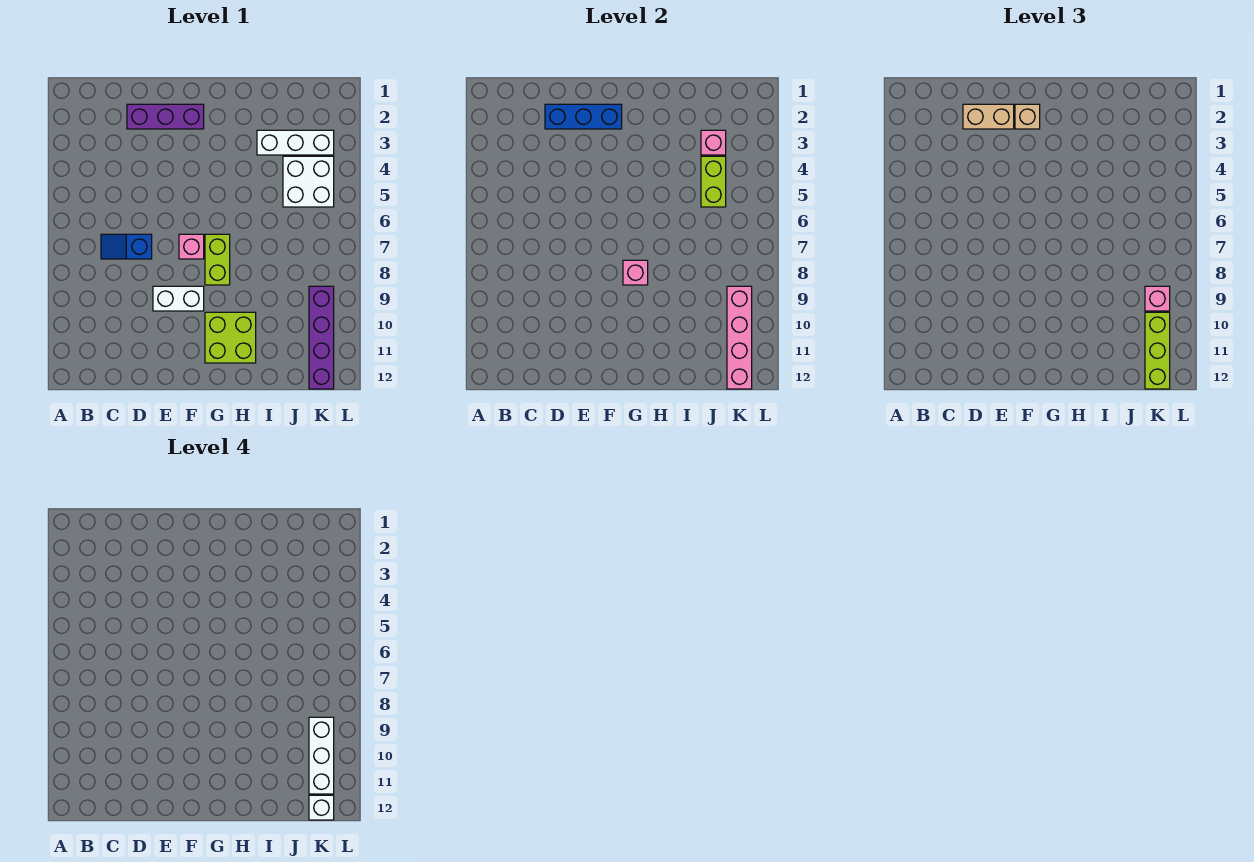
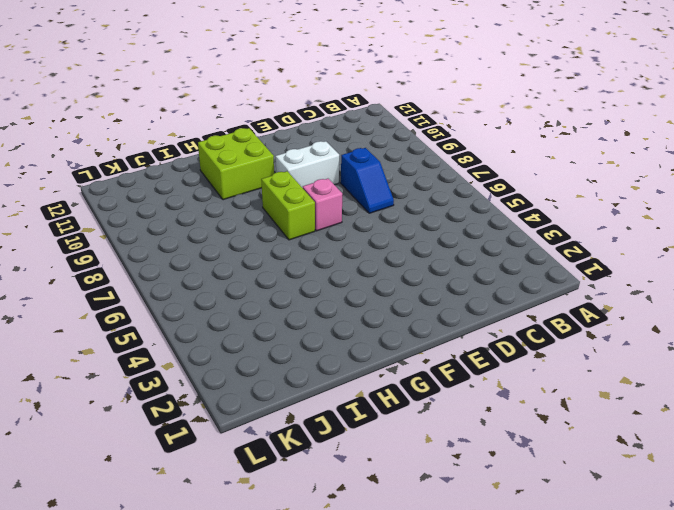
blue slope D7:D8 level 1 top 8 -> blue slope C7:D7 level 1 top D
none -> purple brick D2:F2 level 1
none -> white brick I3:K3 level 1
none -> white brick J4:K5 level 1

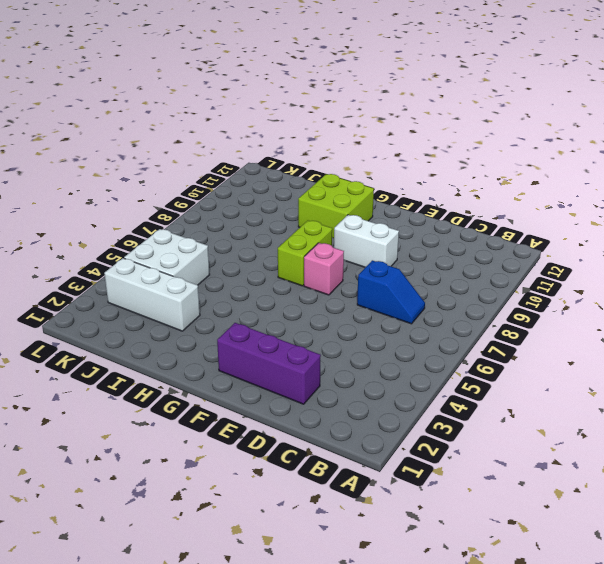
none -> purple brick K9:K12 level 1
none -> blue brick D2:F2 level 2
none -> pink brick G8 level 2

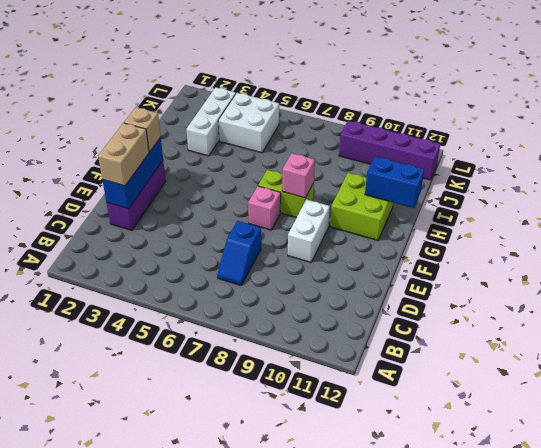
blue brick H11:H12 level 2 -> none
none -> pink brick J3 level 2
none -> lime brick J4:J5 level 2
none -> pink brick K9:K12 level 2

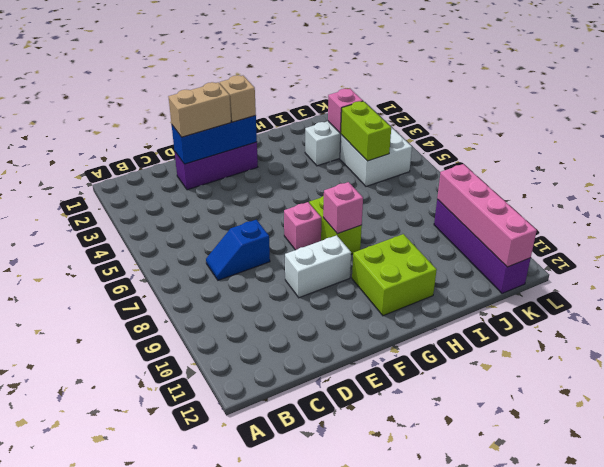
none -> pink brick K9 level 3
none -> lime brick K10:K12 level 3
none -> white brick K9:K11 level 4

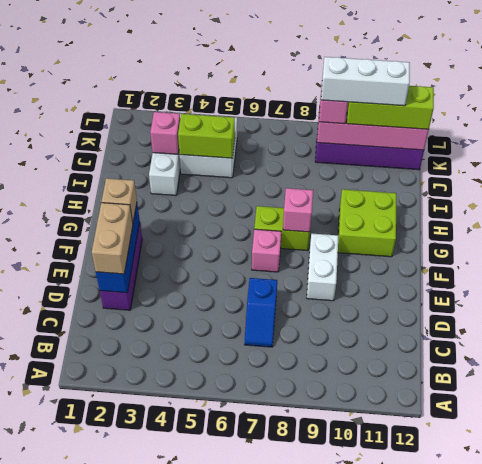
none -> white brick K12 level 4

